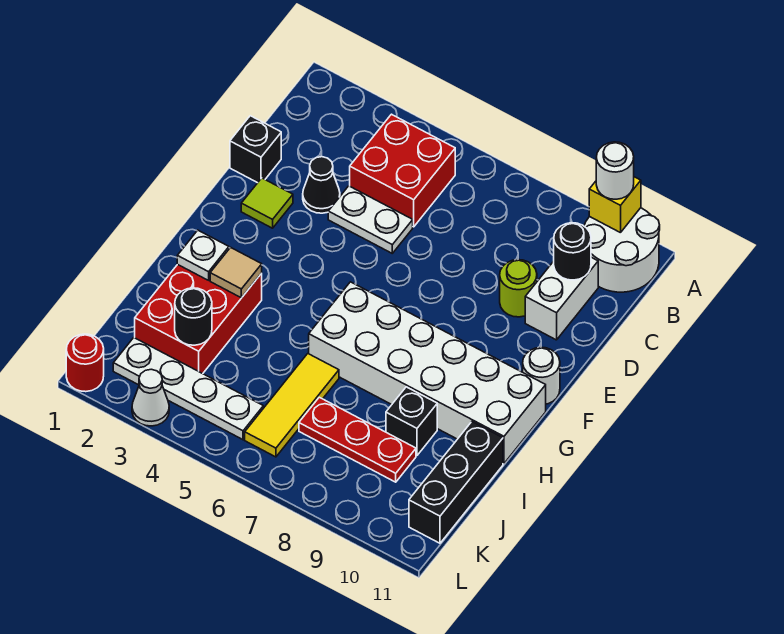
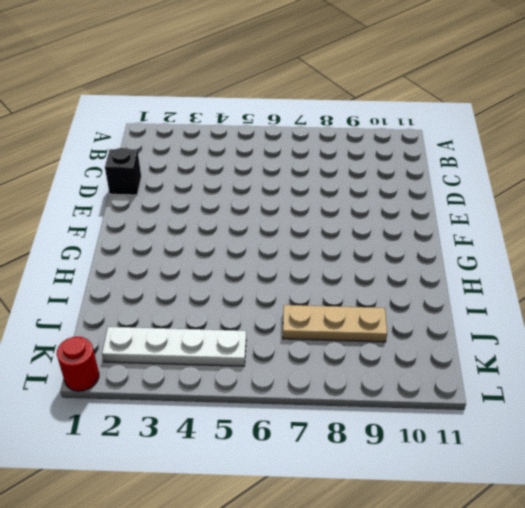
tan plate J7:J9 level 1 -> red plate J7:J9 level 1
none -> white round brick A10:B11 level 1
none -> red brick B4:C5 level 1
none -> white brick C10:D10 level 1

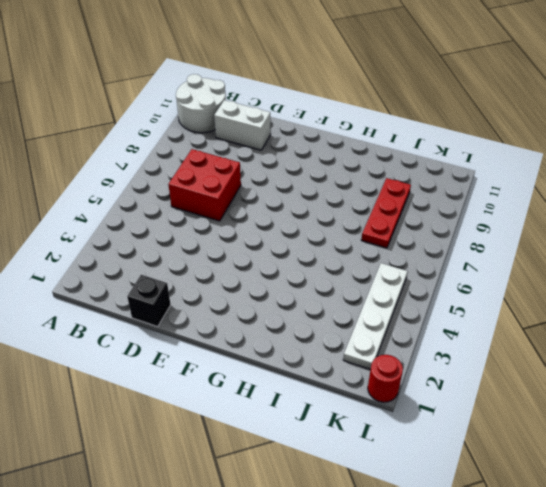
red brick C6:D7 level 1 -> red brick B4:C5 level 1
none -> black cone D3 level 1
none -> white plate D4:D5 level 1
none -> lime round brick D9 level 1

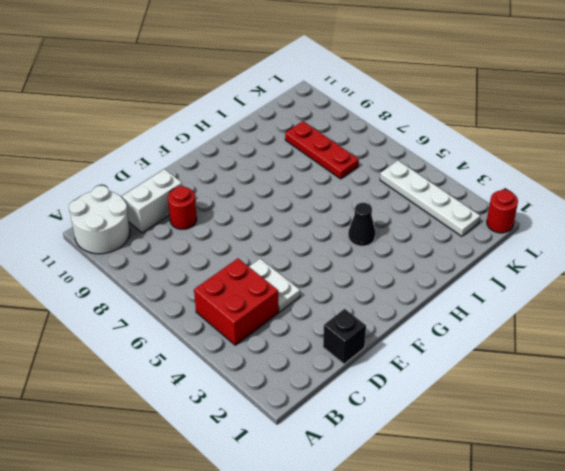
red round brick D9 level 1 -> lime round brick D9 level 1
black cone H4 level 1 -> black cone D3 level 1
none -> lime tile E2 level 1
none -> white round brick F11 level 1
none -> white brick G6:H11 level 1

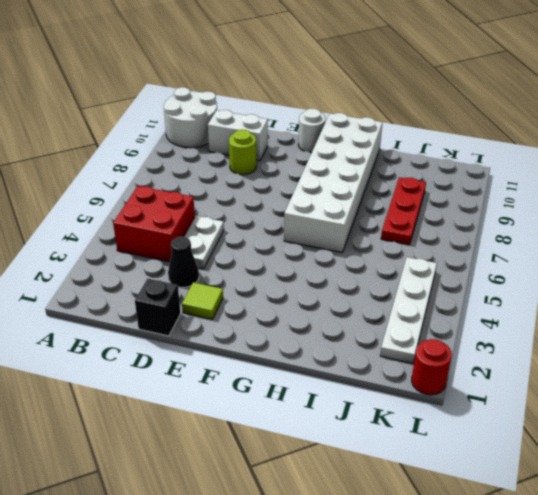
none -> red brick H2:J3 level 1
none -> yellow tile I6:K6 level 1
none -> black brick I9 level 1

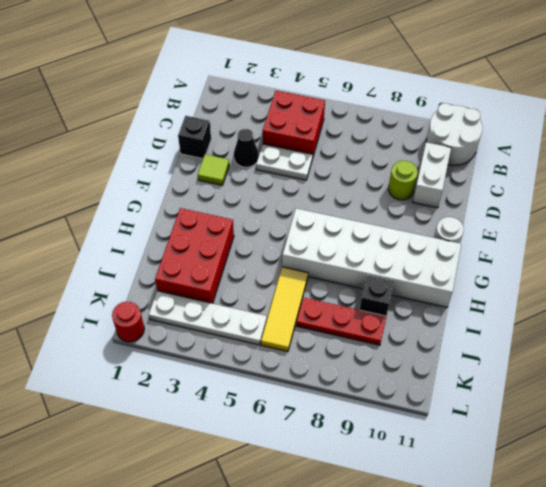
none -> black brick I11:K11 level 1
none -> white cone L3 level 1
none -> yellow brick A10 level 2

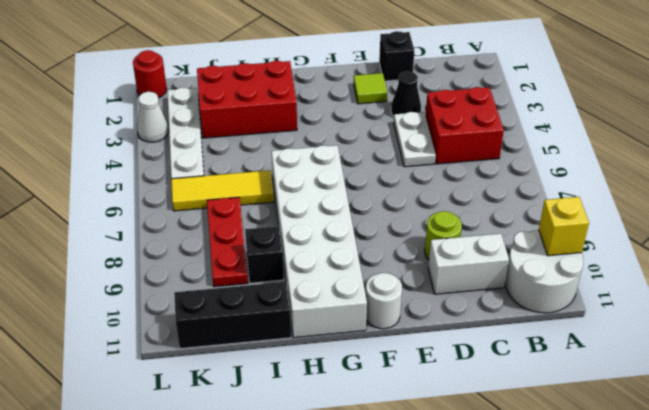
none -> black round brick C10 level 2
none -> white plate H2 level 2
none -> tan tile H3 level 2

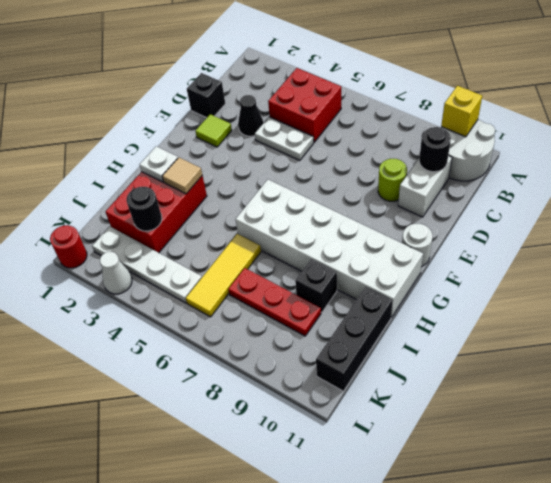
none -> white round brick A10 level 3

